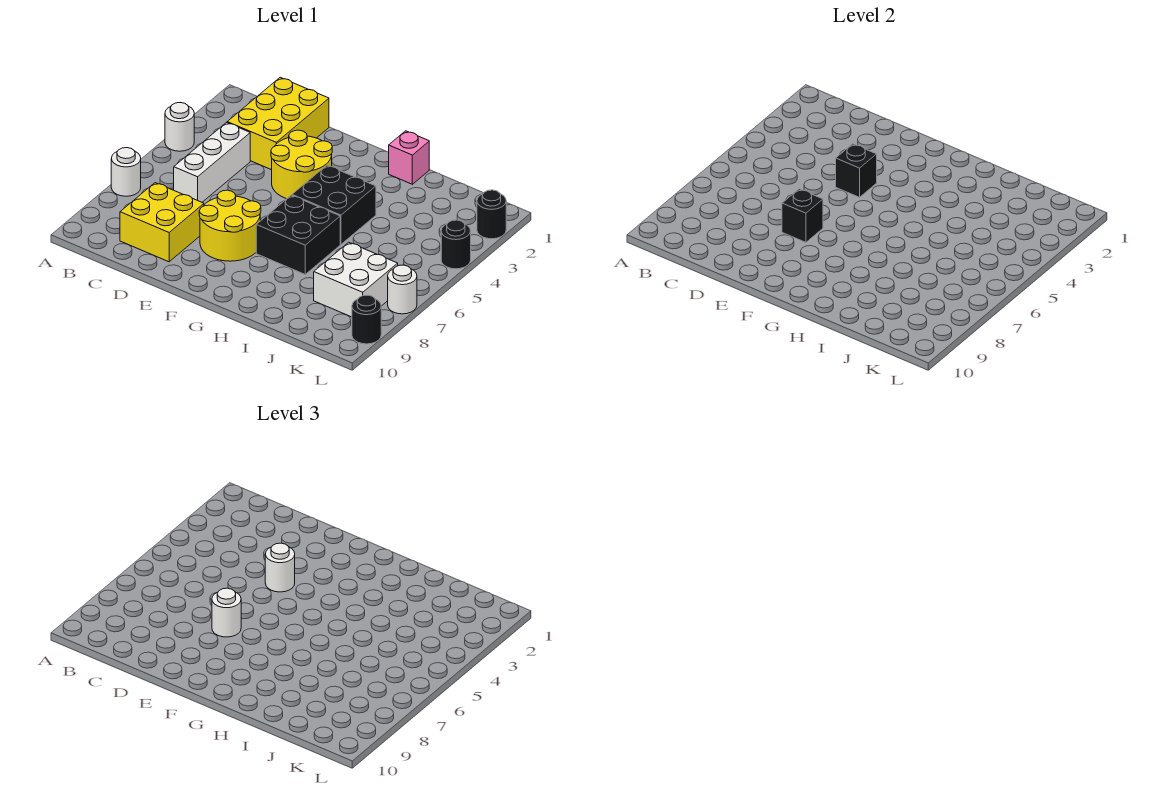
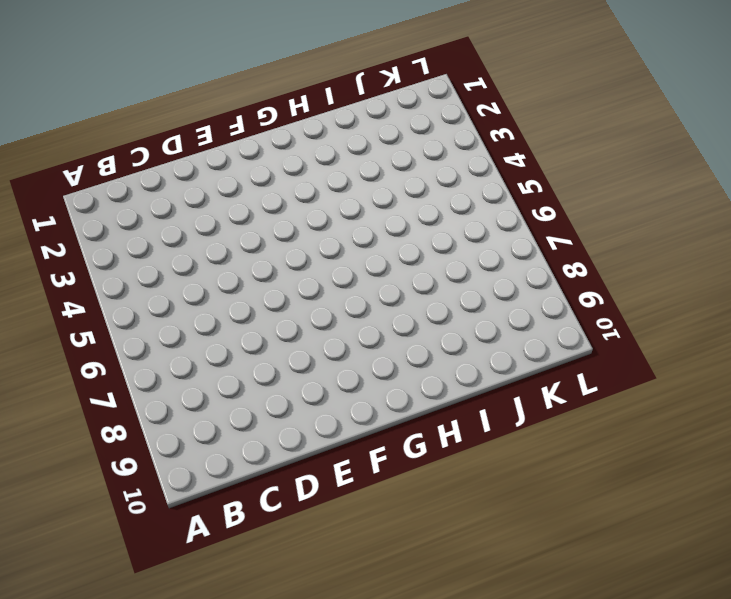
none -> white round brick A4 level 1
none -> white round brick A7 level 1
none -> yellow brick C1:D3 level 1

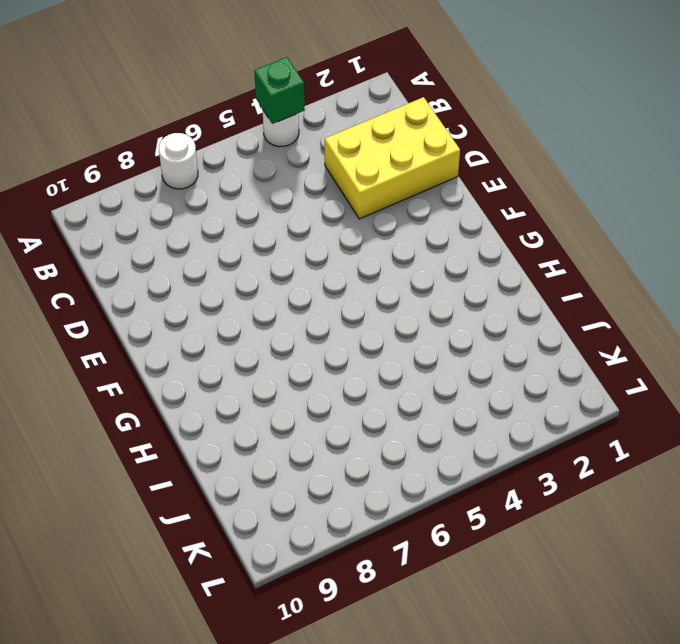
green brick A4 level 2 -> none
none -> white brick C4:C6 level 1
none -> yellow brick C8:D9 level 1
none -> yellow round brick E3:F4 level 1

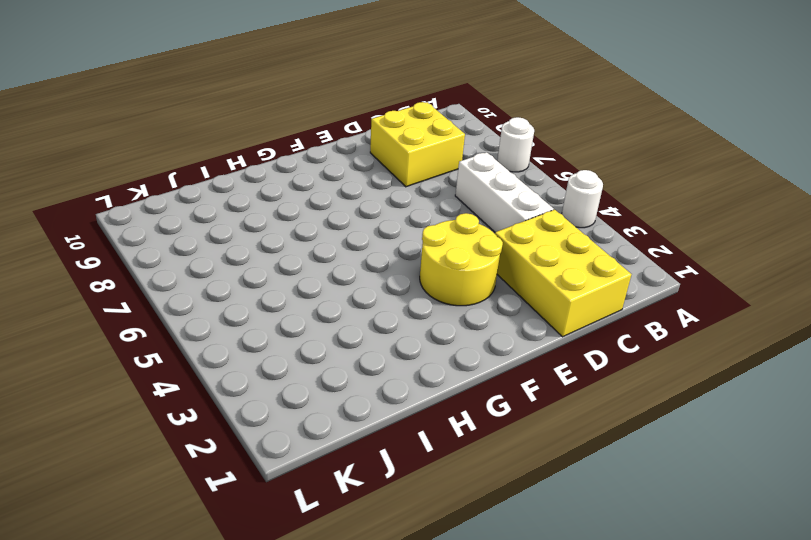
none -> yellow round brick E7:F8 level 1
none -> black brick G4:H5 level 1
none -> black brick G6:H7 level 1

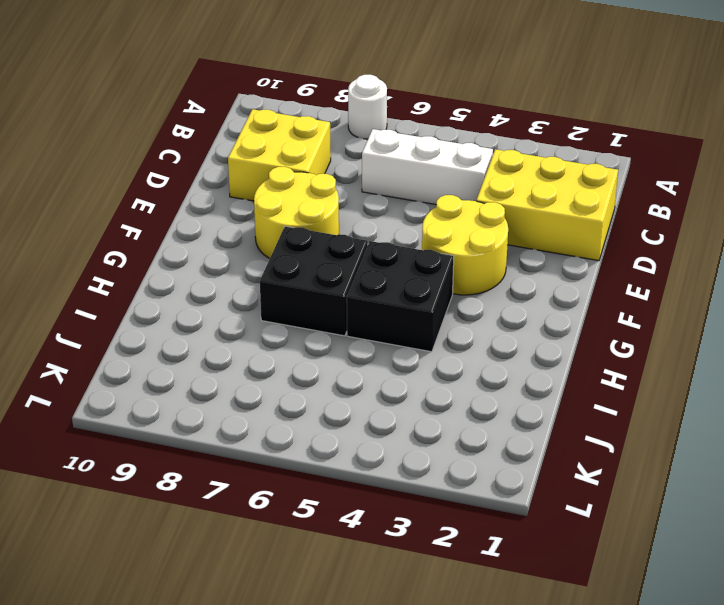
none -> white round brick A4 level 1
none -> pink brick H1 level 1
none -> white brick J7:K8 level 1

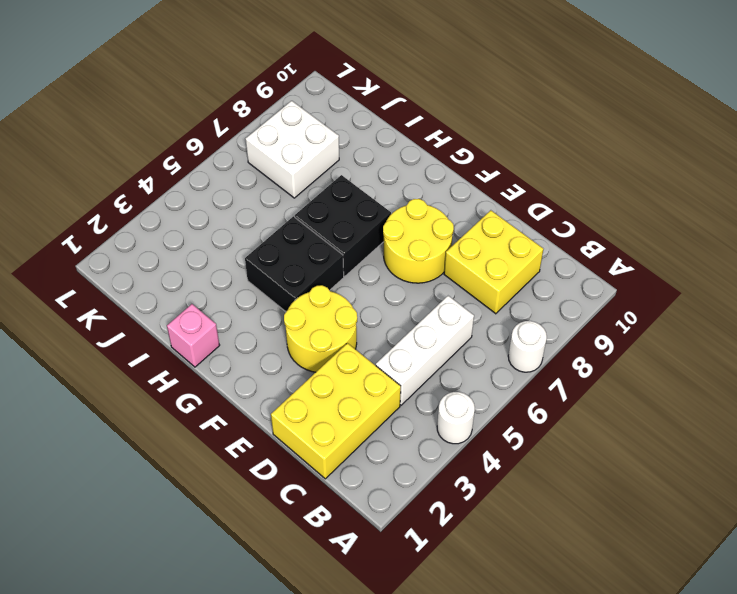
none -> black round brick L2 level 1
none -> black round brick L4 level 1
none -> white round brick L7 level 1

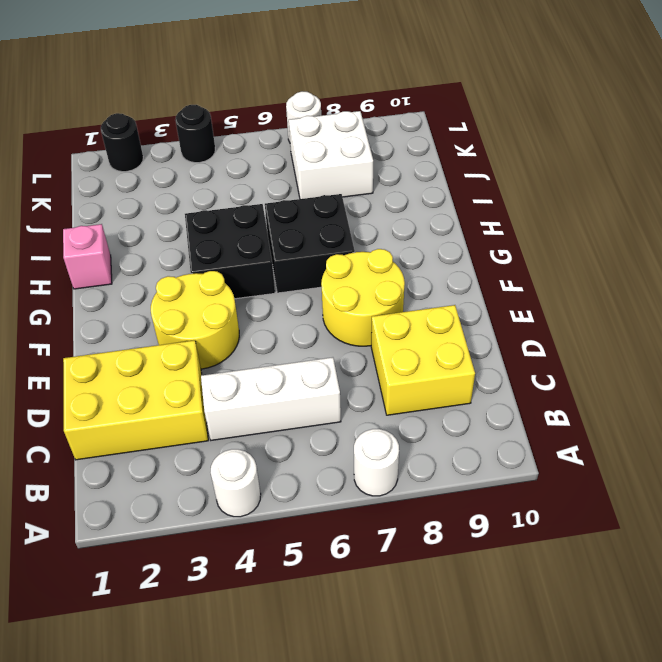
none -> black round brick L9 level 1
none -> black brick E4 level 2
none -> black brick E7 level 2

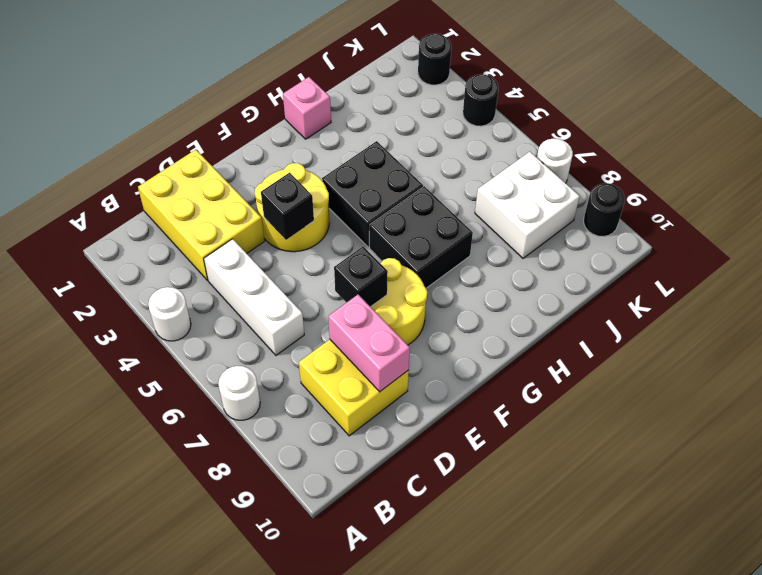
pink brick D8:D9 level 2 -> none
none -> white round brick E4 level 3
none -> white round brick E7 level 3

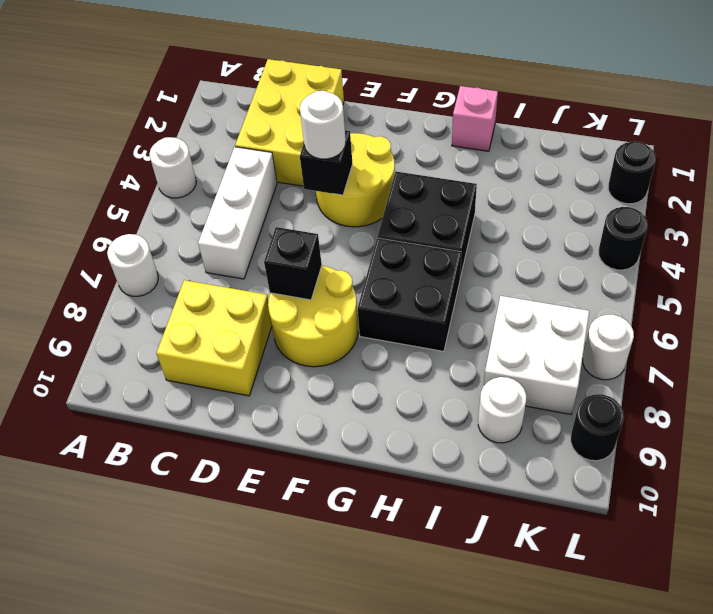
white round brick J9 level 1 -> white round brick E7 level 3

